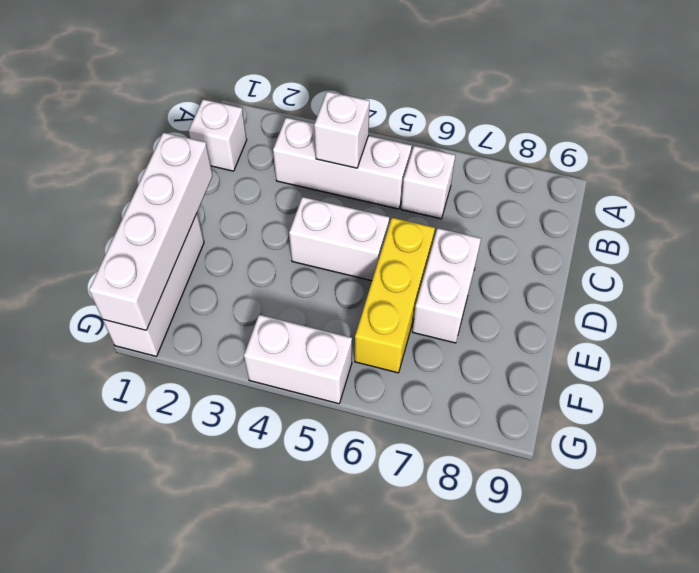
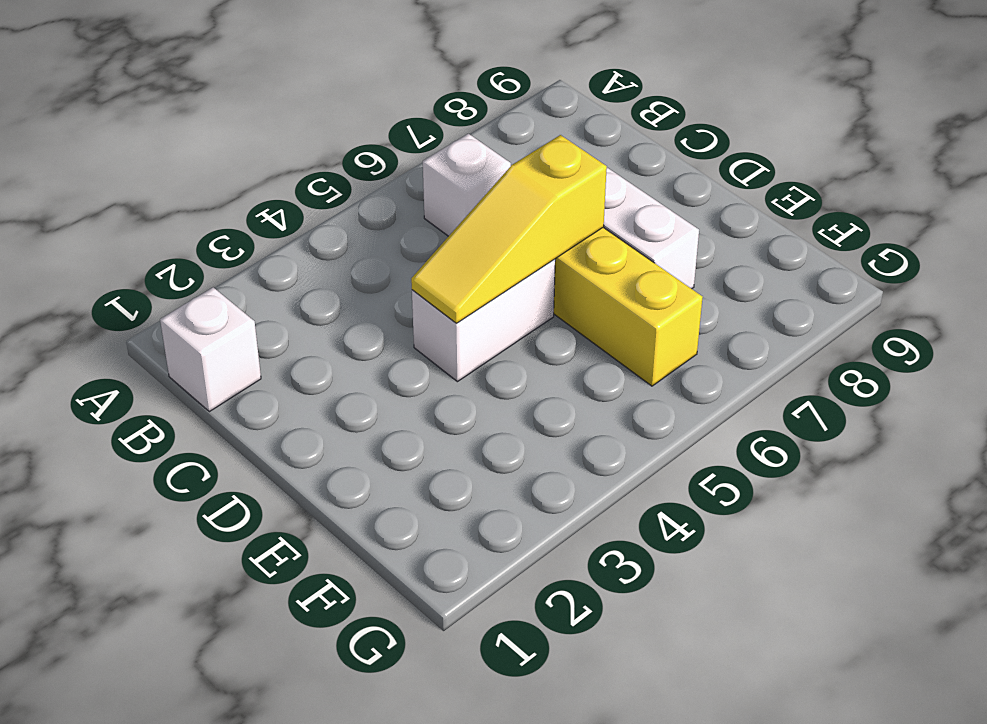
yellow slope D4:D6 level 2 top 6 -> none
none -> white brick B3:B5 level 1
none -> white brick E1:G1 level 1

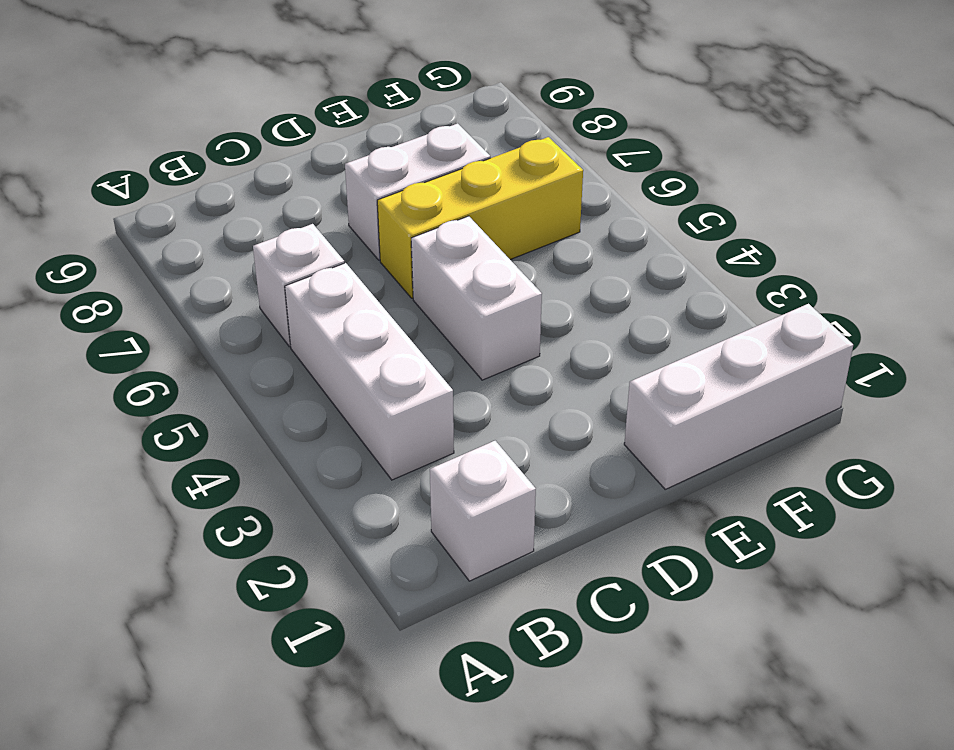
none -> white brick G4:G5 level 1
none -> white brick B4 level 2

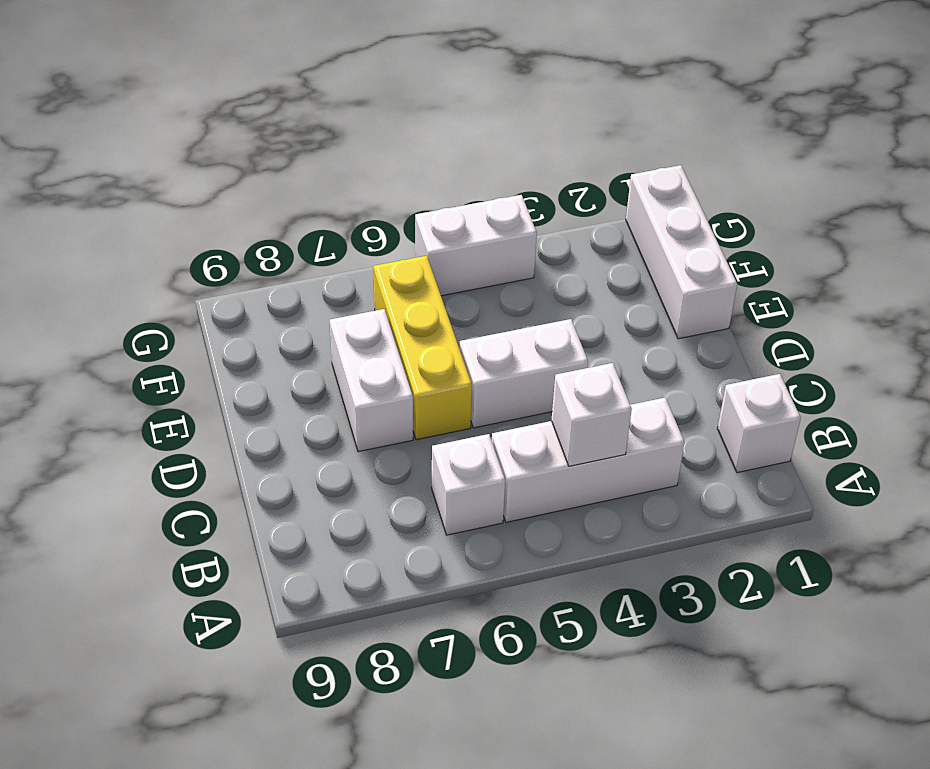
none -> white brick D1:G1 level 2

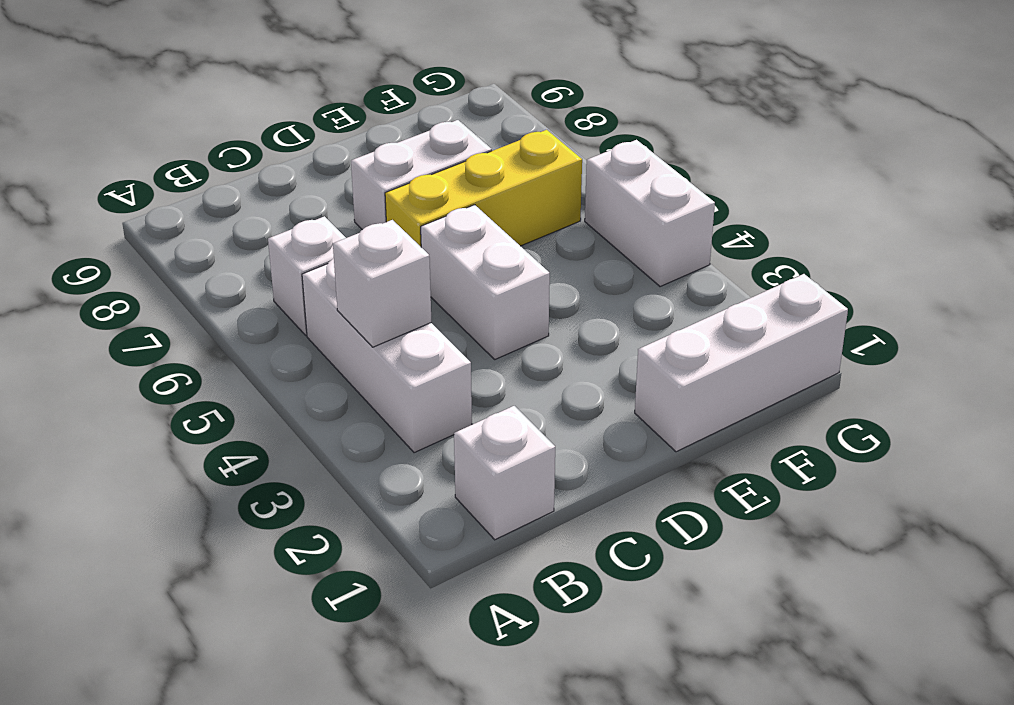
none -> white brick D1:G1 level 2

